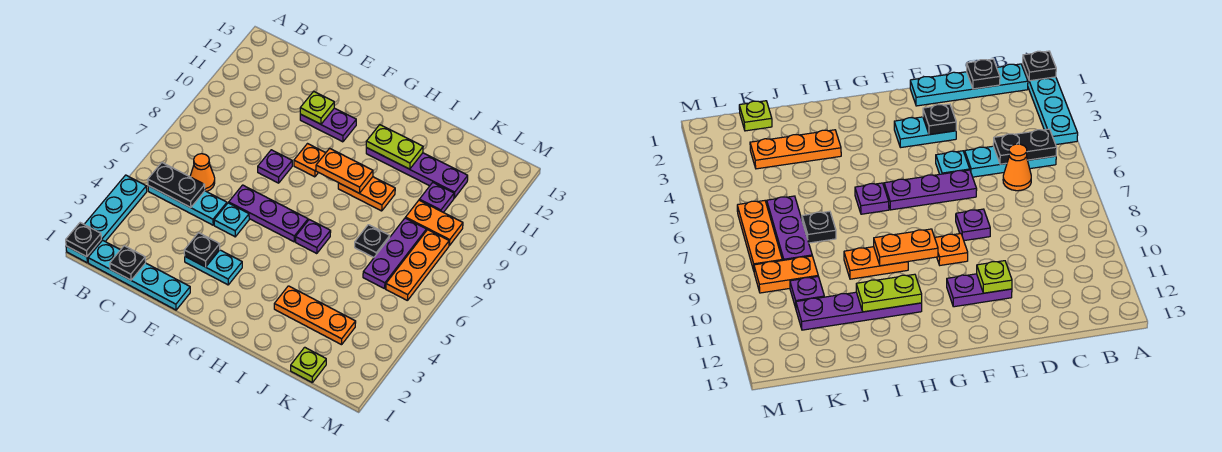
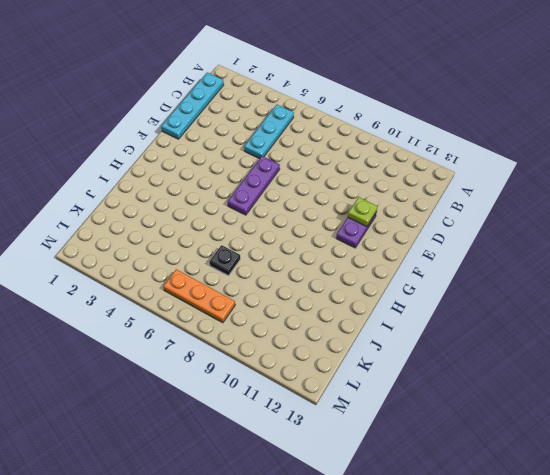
none -> cyan plate A1:A4 level 1
none -> orange cone C6 level 1
none -> cyan plate E3:F3 level 1

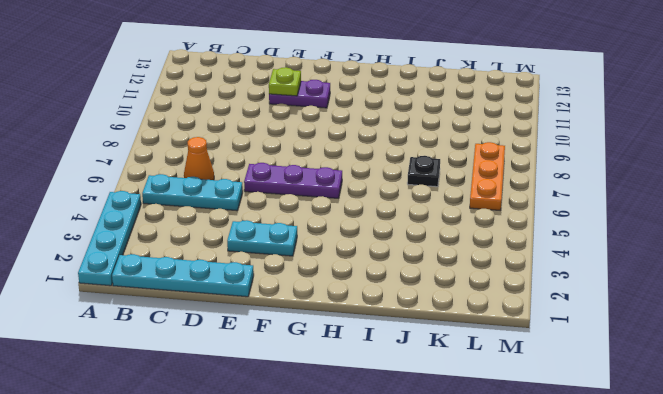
none -> cyan plate E5 level 1
none -> purple plate E8 level 1
none -> orange plate F9 level 1

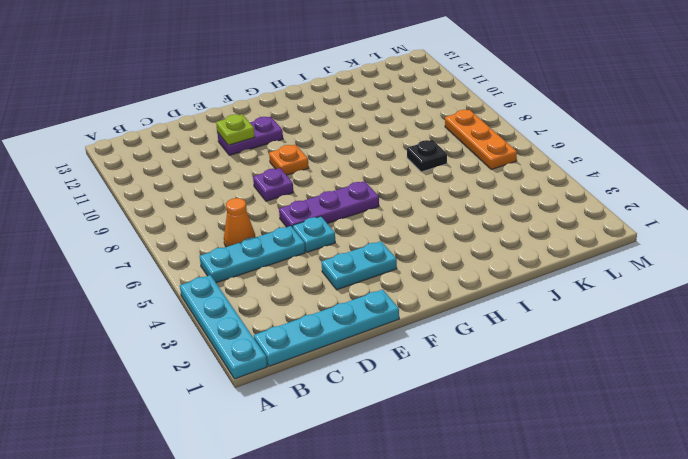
none -> purple plate H6 level 1
none -> orange plate H9:I9 level 1
none -> purple plate H11:K11 level 1

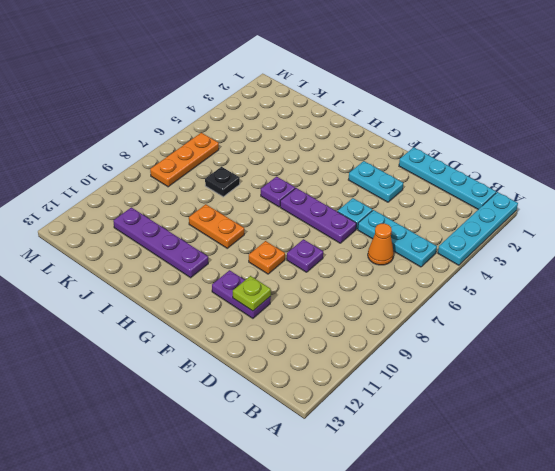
none -> orange plate I3:K3 level 1
none -> lime plate K1 level 1
none -> purple plate K6:K8 level 1

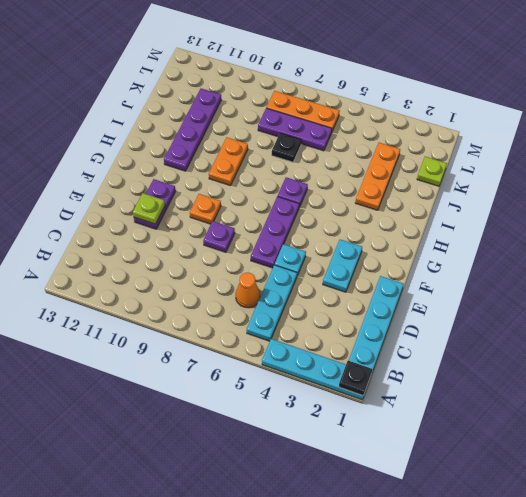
none -> orange plate K9:L9 level 1
none -> purple plate K10 level 1
none -> black plate B5:C5 level 2

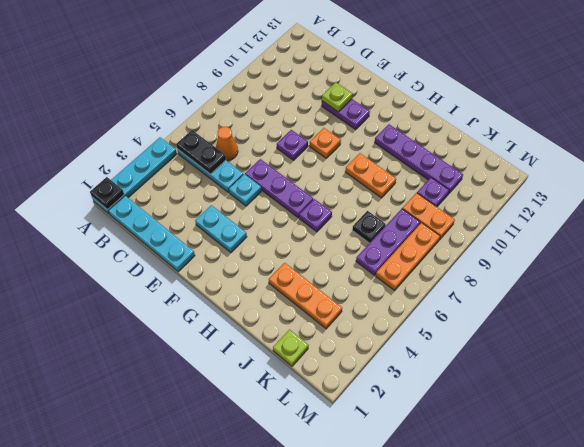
none -> black plate C1 level 2
none -> black plate E3 level 2
none -> orange plate G9:H9 level 2

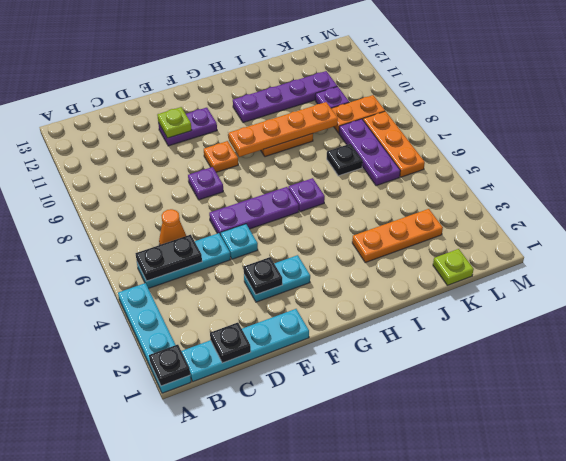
orange plate G9:J9 level 2 -> orange plate G9:H9 level 2
none -> lime plate H11:I11 level 2

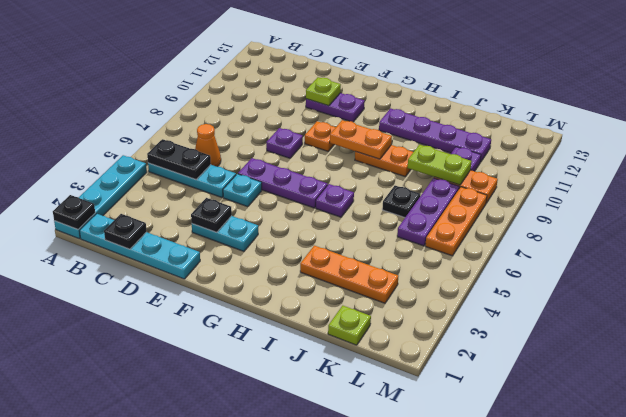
lime plate J9:K9 level 2 -> lime plate H11:I11 level 2

